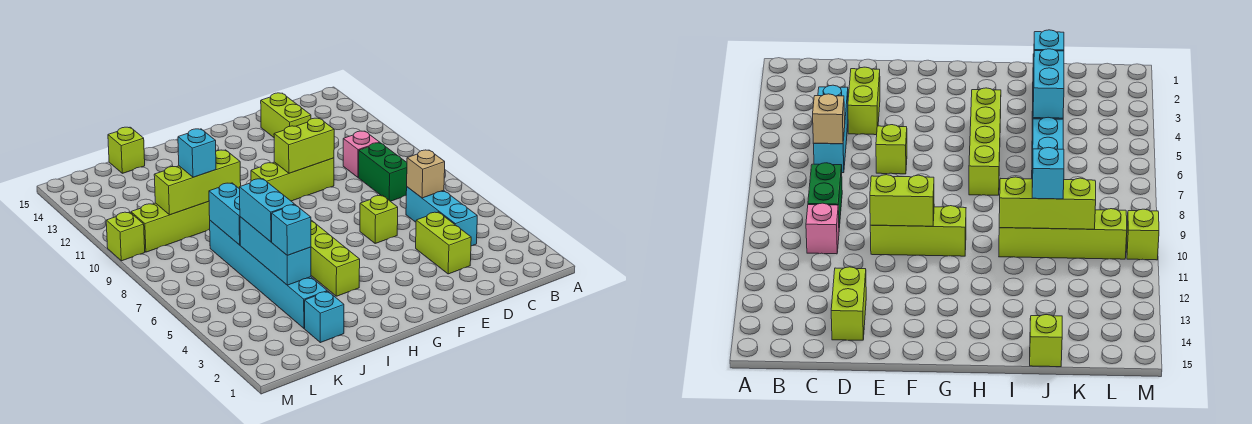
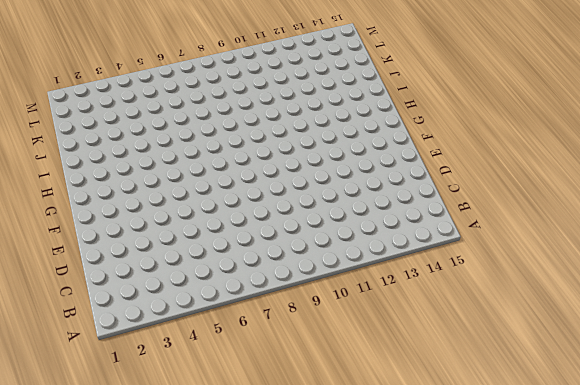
none -> cyan brick C4:C6 level 1
none -> green brick C8:C9 level 1
none -> pink brick C10 level 1

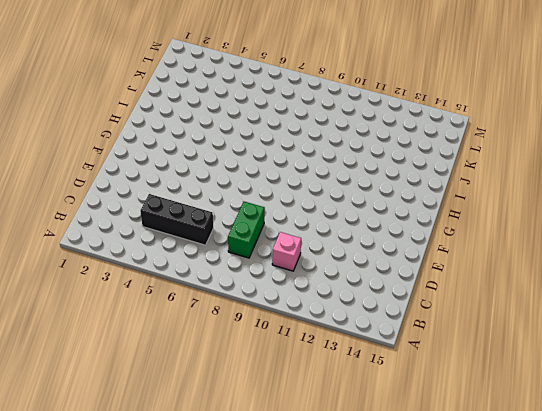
black brick C4:C6 level 1 -> cyan brick C4:C6 level 1
green brick C8:D8 level 1 -> green brick C8:C9 level 1
none -> lime brick D3:D4 level 1
none -> lime brick D13:D14 level 1
none -> lime brick E6 level 1

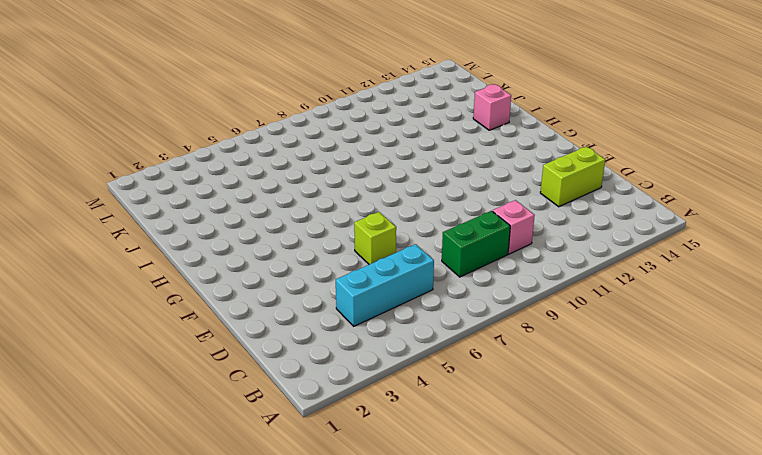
pink brick I14 level 1 -> none
none -> lime brick D3:D4 level 1
none -> lime brick E10:G10 level 1
none -> lime brick H4:H7 level 1

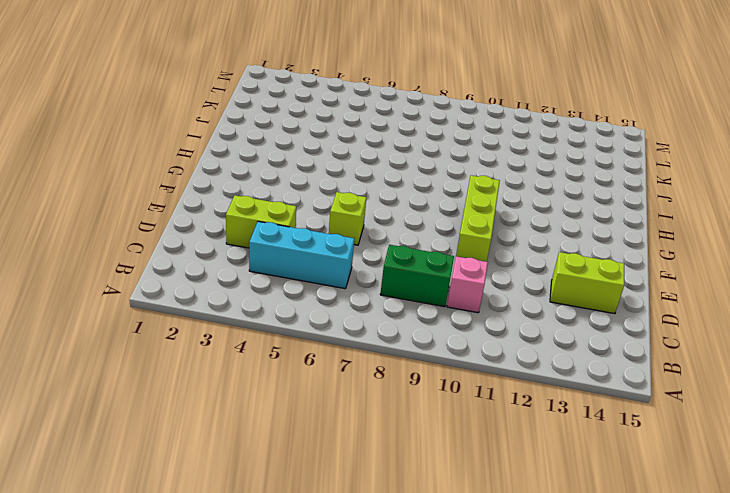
none -> lime brick H4:H7 level 1
none -> lime brick I10:L10 level 1
none -> cyan brick J2 level 1

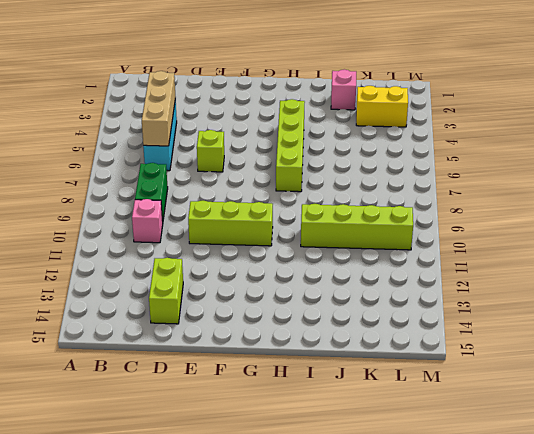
tan brick C4:C6 level 2 -> tan brick C6 level 2
pink brick J2 level 1 -> cyan brick J2 level 1
yellow brick K3:L3 level 1 -> none
none -> lime brick D3:D4 level 1
none -> cyan brick J3:J8 level 1
none -> lime brick J15 level 1

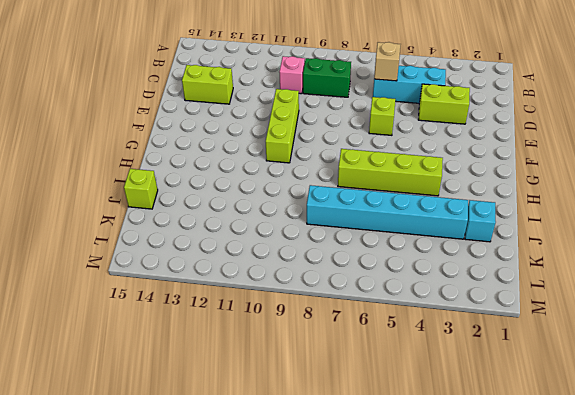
none -> lime brick I10:L10 level 1
none -> lime brick M10 level 1
none -> lime brick E10:F10 level 2

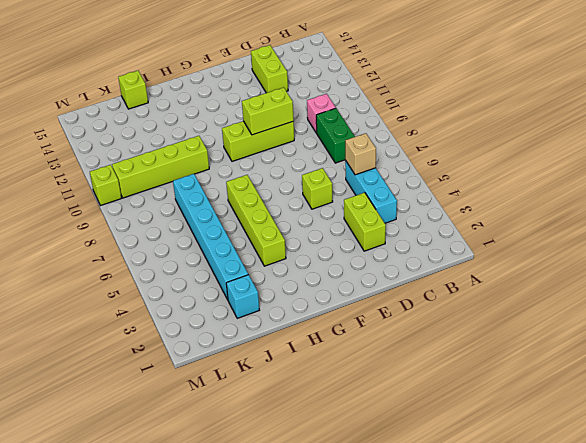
none -> lime brick I10:K10 level 2
none -> cyan brick J4:J6 level 2
none -> cyan brick J7:J8 level 2

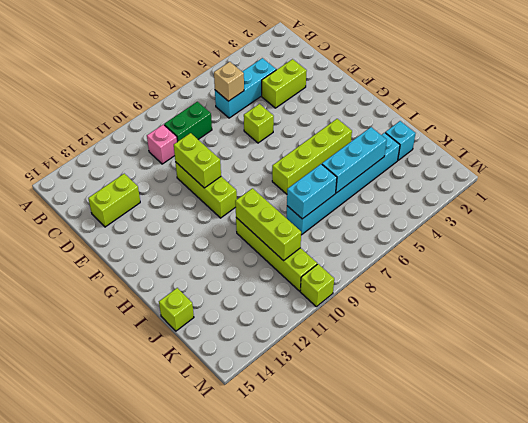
none -> cyan brick J4 level 3
none -> cyan brick J5:J6 level 3
none -> cyan brick J10 level 3

